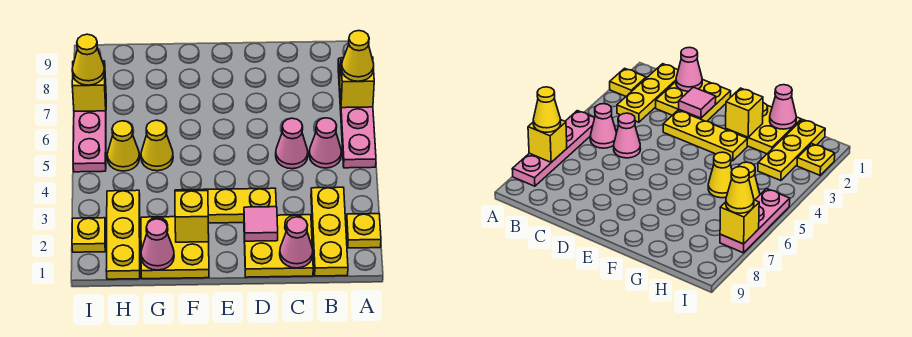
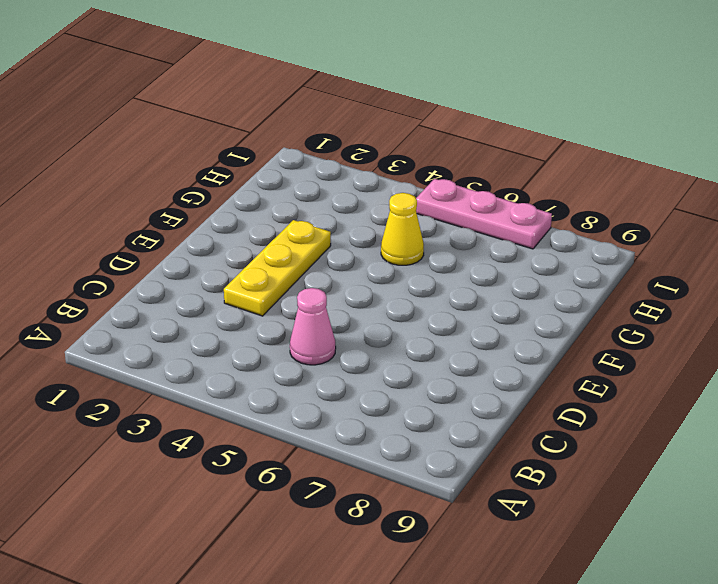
none -> yellow plate A2 level 1
none -> pink plate A5:A8 level 1
none -> yellow plate B1:B3 level 1

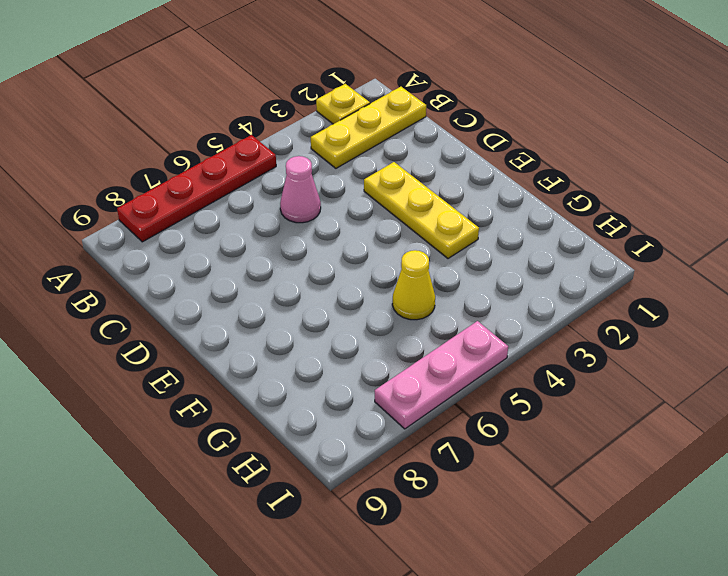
red plate A5:A8 level 1 -> pink plate A5:A8 level 1
none -> pink cone B5 level 1
none -> yellow plate C1:D2 level 1
none -> yellow plate F1:G2 level 1

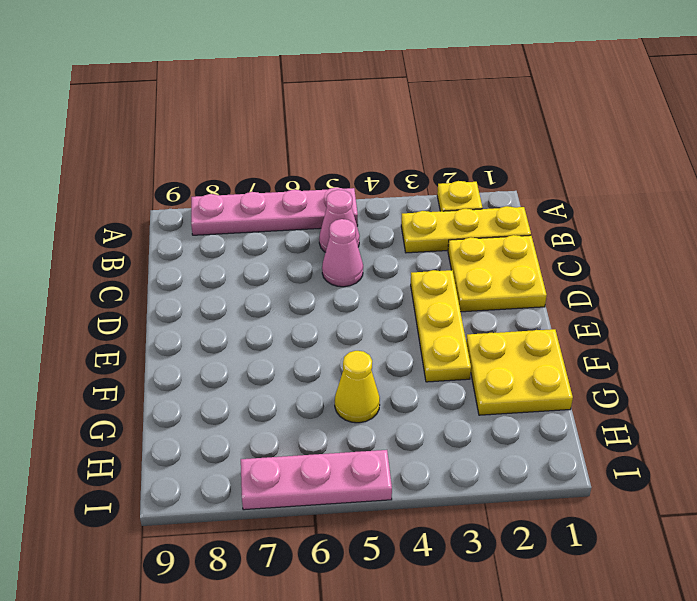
none -> yellow plate H1:H3 level 1
none -> yellow cone H5 level 1
none -> yellow plate I2 level 1

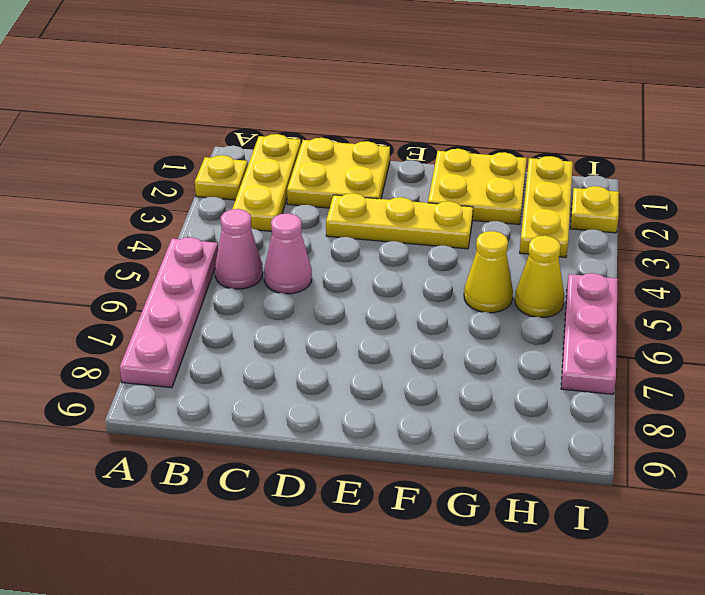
none -> yellow brick A7 level 2
none -> pink cone C1 level 2
none -> pink tile D2 level 2

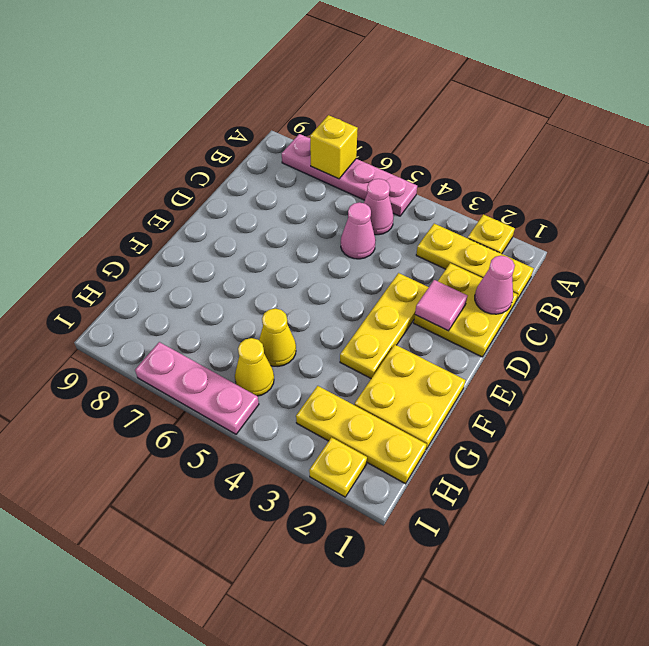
none -> yellow brick F2 level 2
none -> pink cone G1 level 2
none -> yellow brick I7 level 2

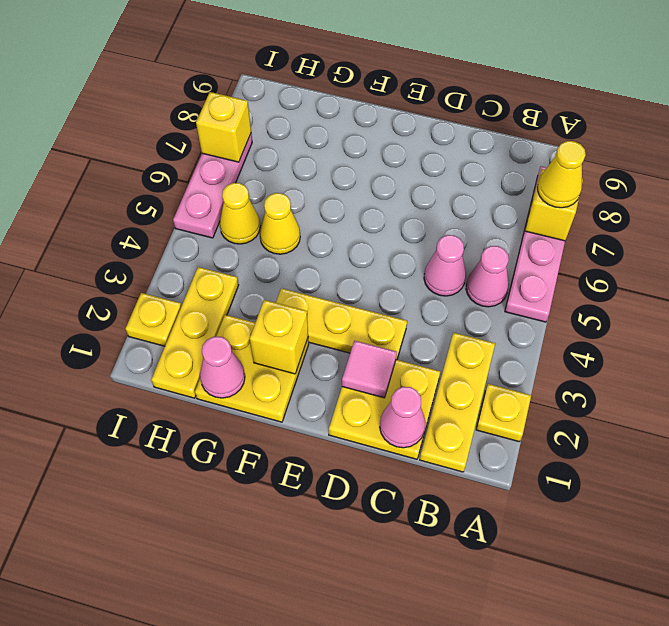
none -> yellow cone I7 level 3

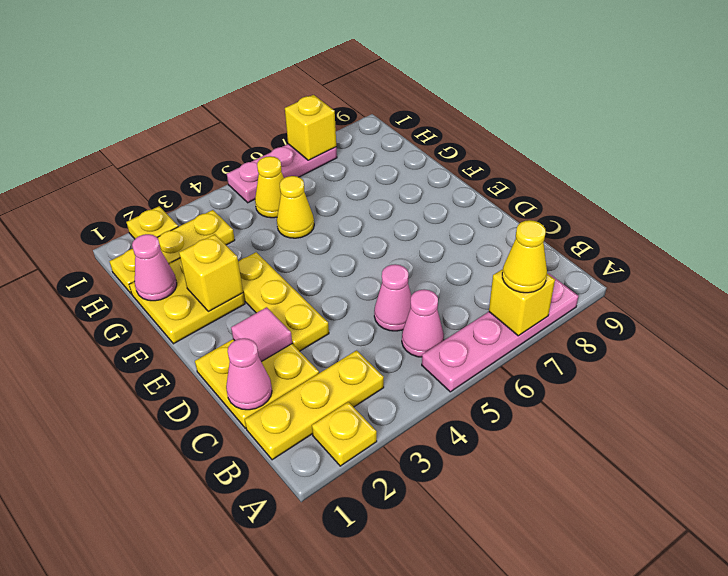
none -> yellow cone I7 level 3

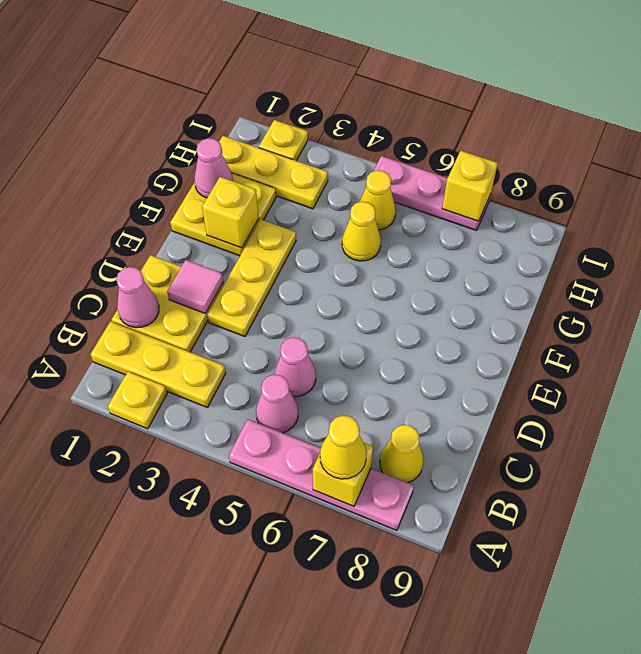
yellow cone B8 level 1 -> yellow cone I7 level 3

